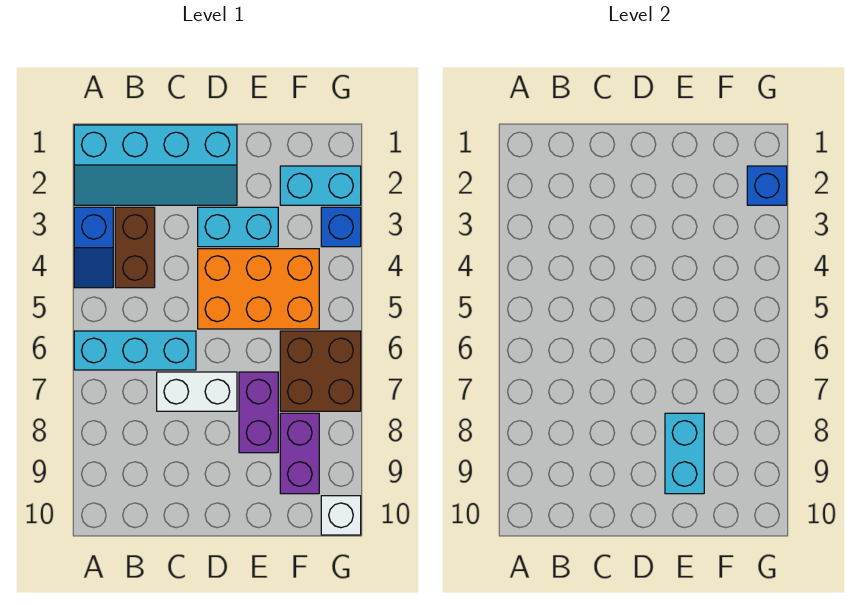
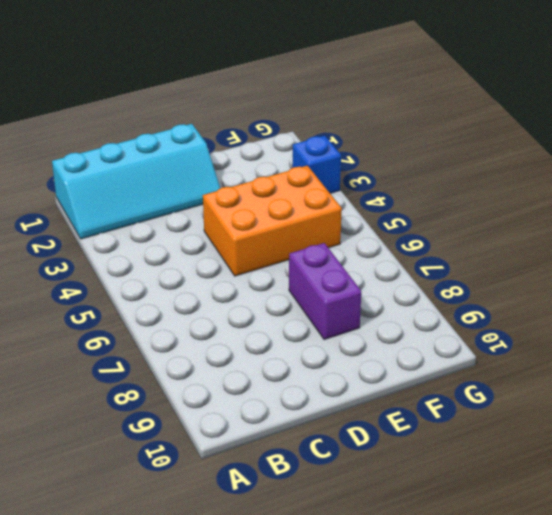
none -> blue slope A3:A4 level 1 top 3
none -> cyan brick A6:C6 level 1
none -> brown brick B3:B4 level 1

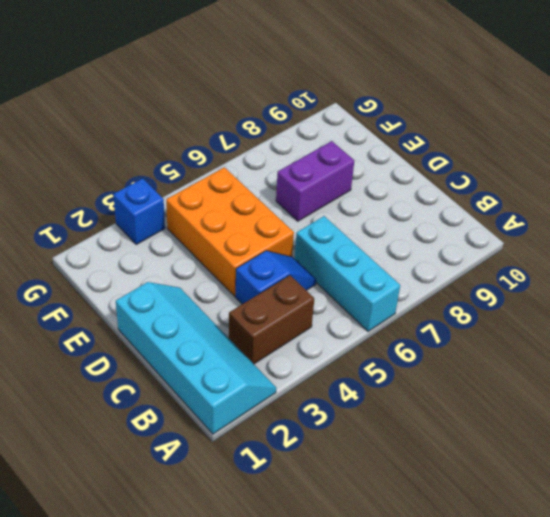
blue slope C4:C5 level 1 top 4 -> blue slope A3:A4 level 1 top 3
none -> white brick C7:D7 level 1
none -> cyan brick D3:E3 level 1
none -> cyan brick F2:G2 level 1

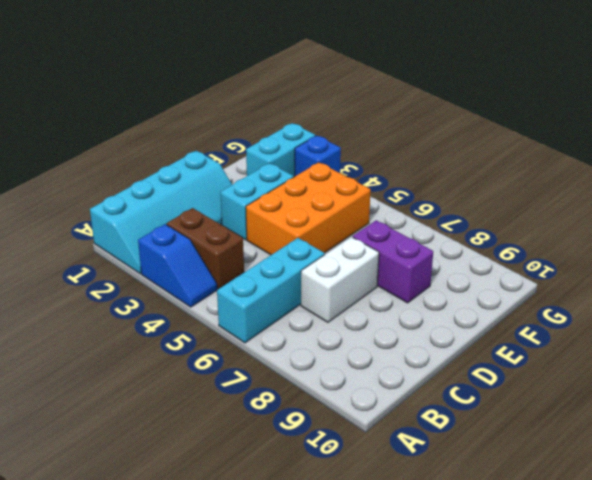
none -> brown brick F6:G7 level 1
none -> purple brick F8:F9 level 1
none -> white brick G10 level 1

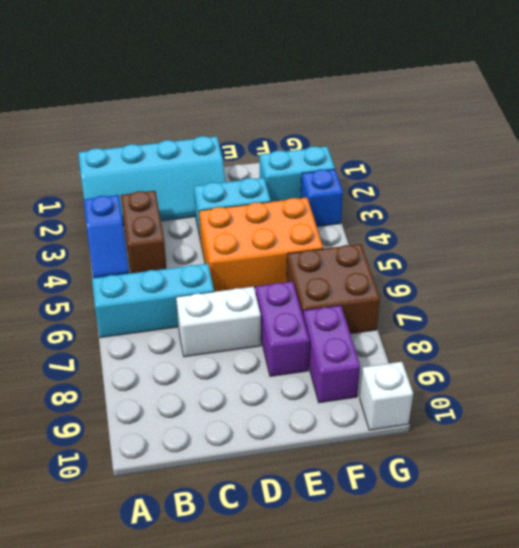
none -> cyan brick E8:E9 level 2
none -> blue brick G2 level 2

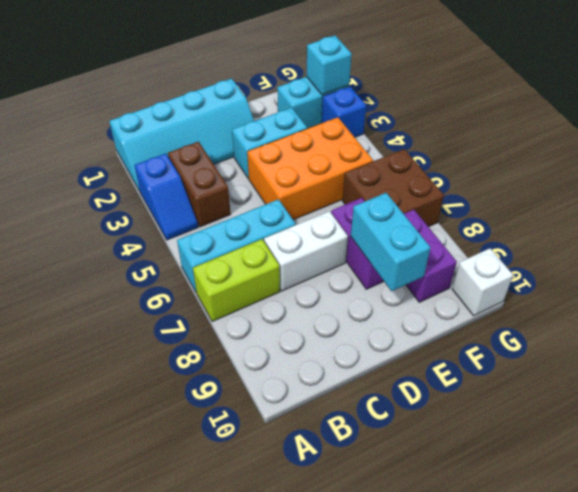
lime brick A7:B7 level 1 -> none
cyan brick G2 level 2 -> blue brick G2 level 2

